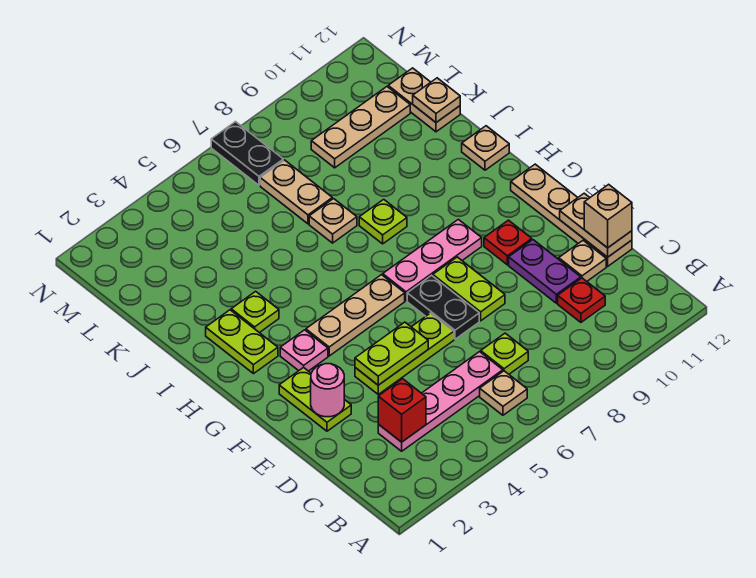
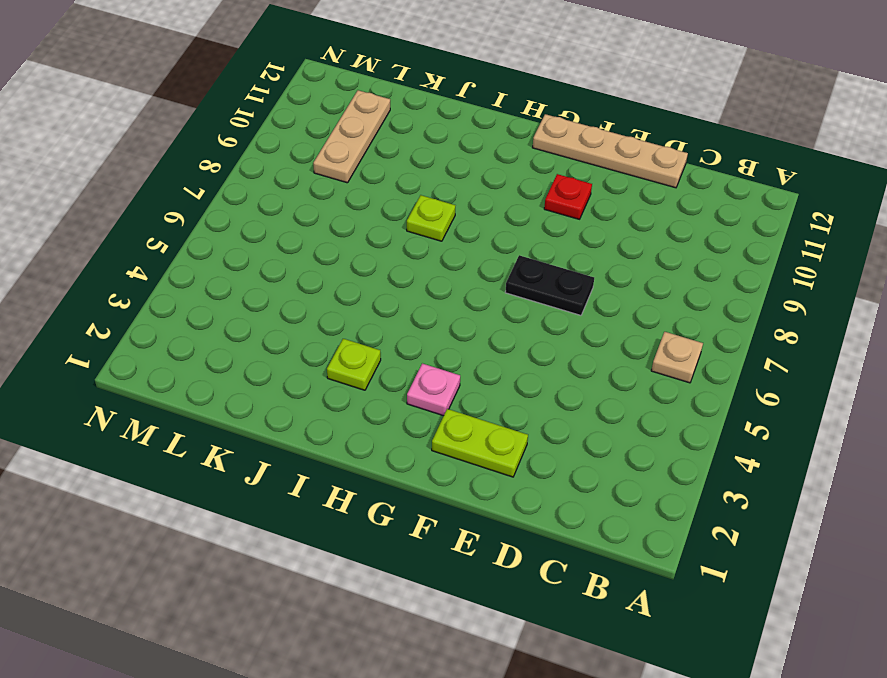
none -> pink plate C3:C6 level 1
none -> lime plate C7 level 1
none -> red plate C10 level 1
none -> purple plate D10:E10 level 1

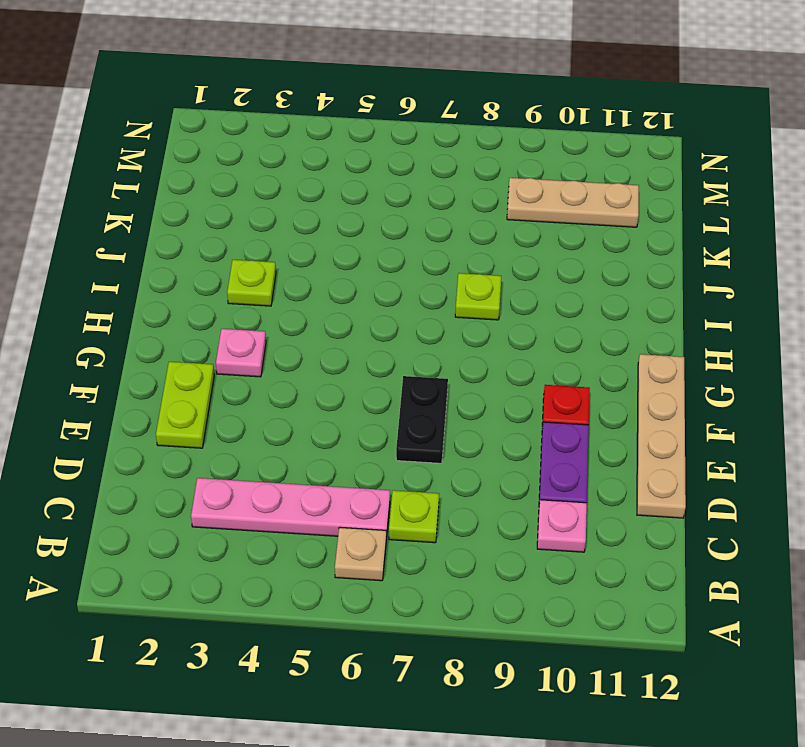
pink plate C10 level 1 -> red plate C10 level 1
none -> tan plate D11 level 1
none -> lime plate E4:E6 level 1
none -> lime plate E8:F8 level 1
none -> tan plate G4:G6 level 1

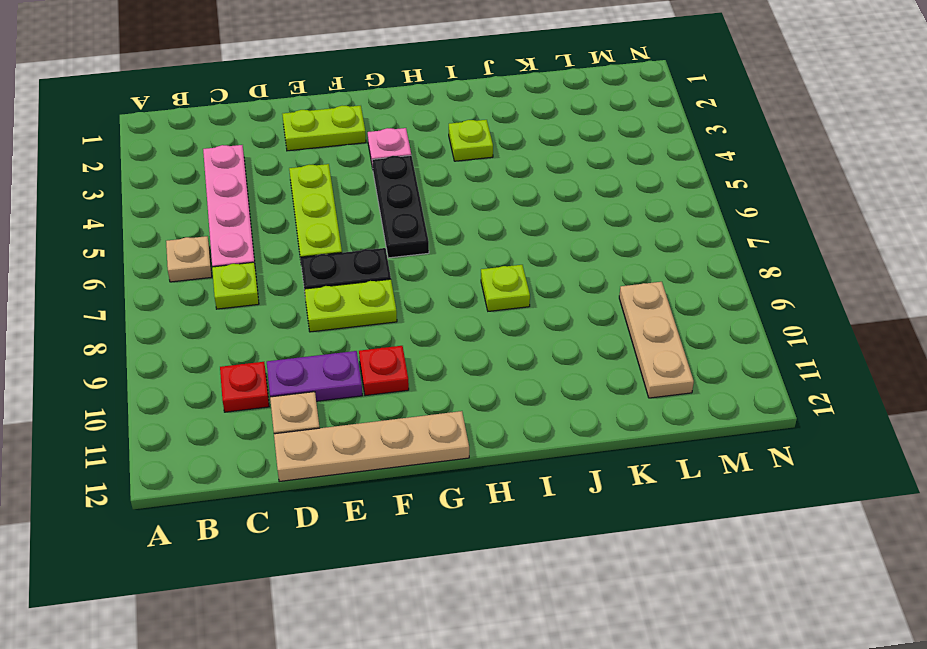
black plate G4:G6 level 1 -> tan plate G4:G6 level 1
none -> pink plate G7:G9 level 1
none -> lime plate H2:I2 level 1
none -> tan plate I12 level 1
none -> tan plate J7 level 1

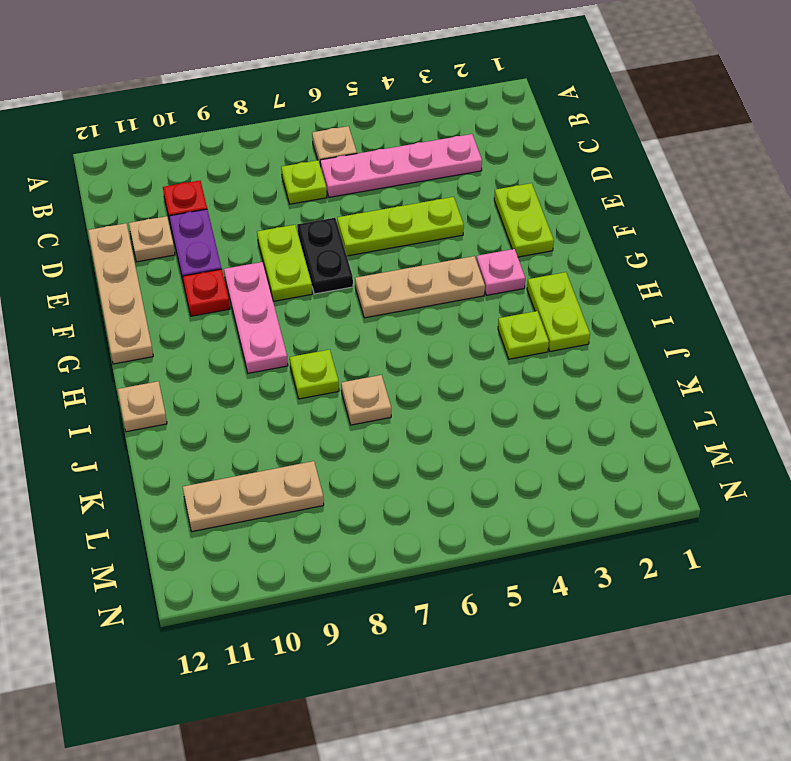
pink plate F9:H9 level 1 -> pink plate G7:G9 level 1
none -> tan plate K7:L7 level 1
none -> tan plate K12:L12 level 1
none -> black plate M7:N7 level 1
none -> red brick C3 level 2

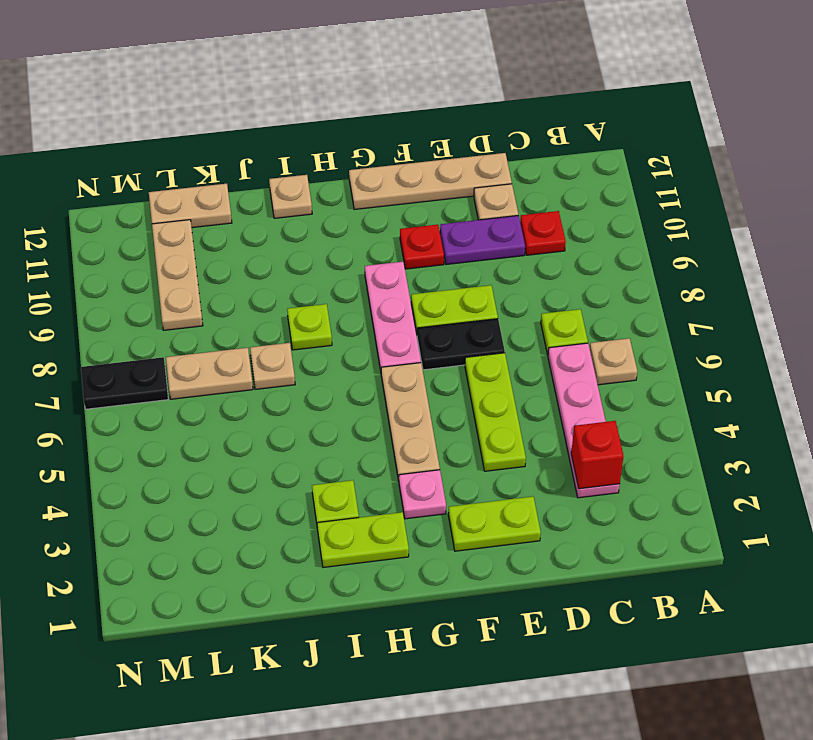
none -> tan plate D12:E12 level 2
none -> pink round brick E2 level 2
none -> lime plate E4:E5 level 2
none -> tan plate K12 level 2

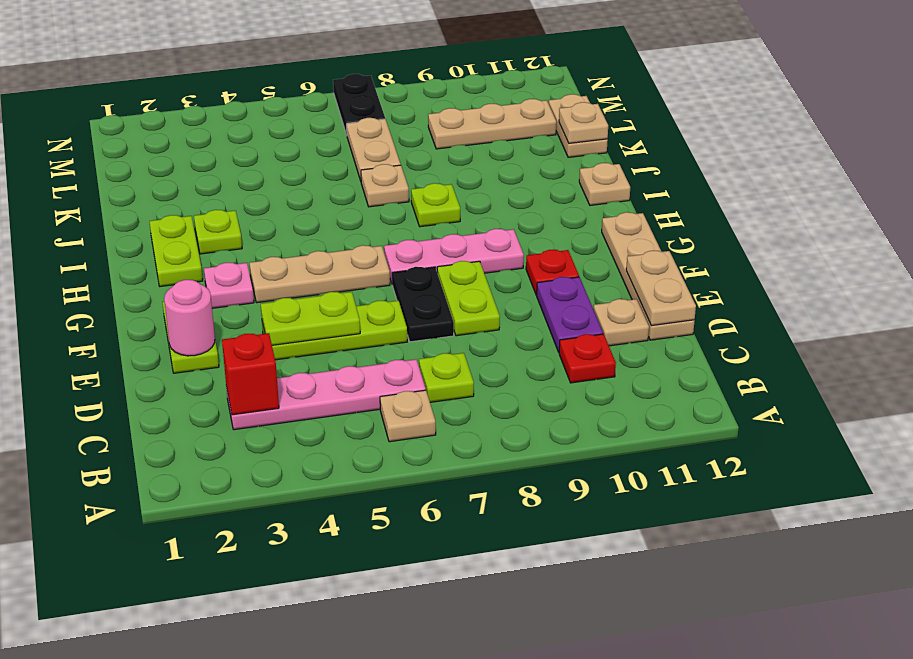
none -> tan brick D12 level 3

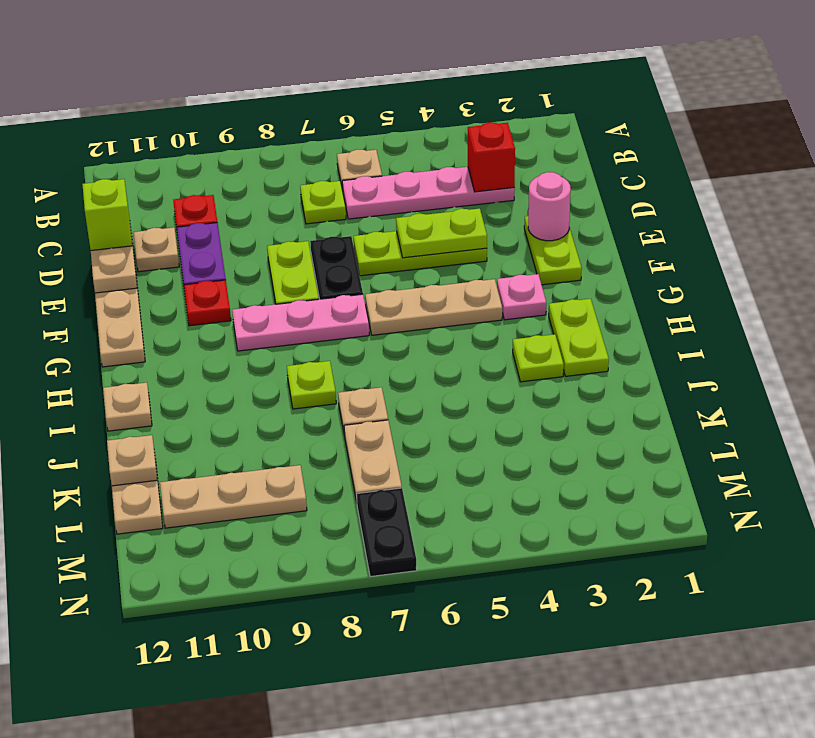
lime brick D12 level 3 -> tan brick D12 level 3

